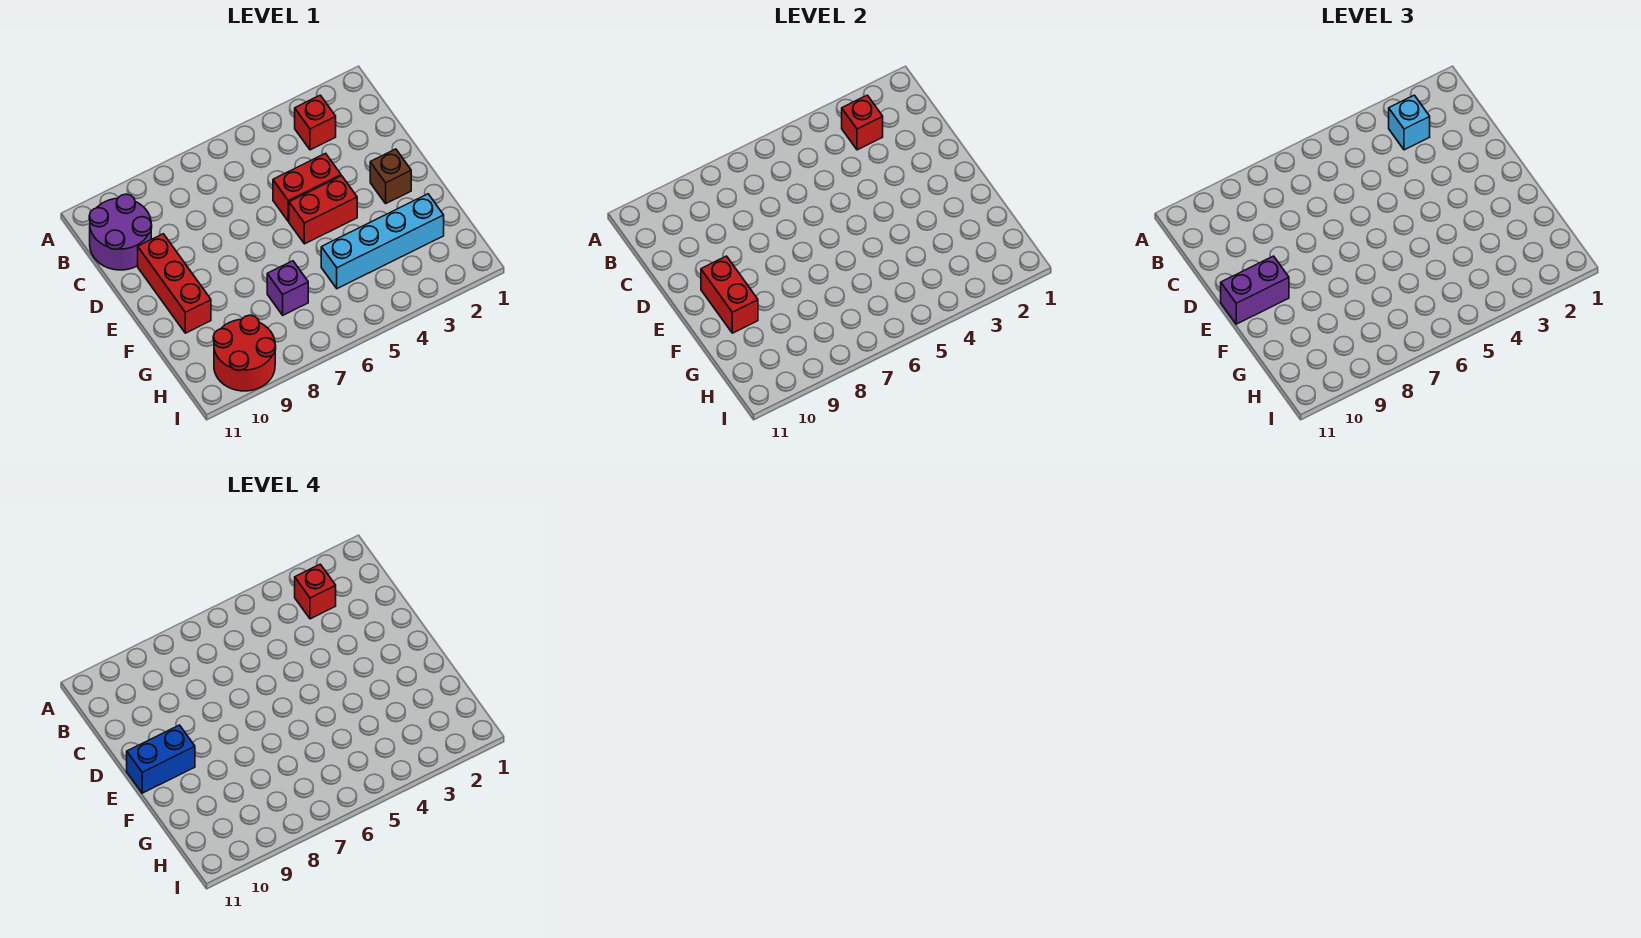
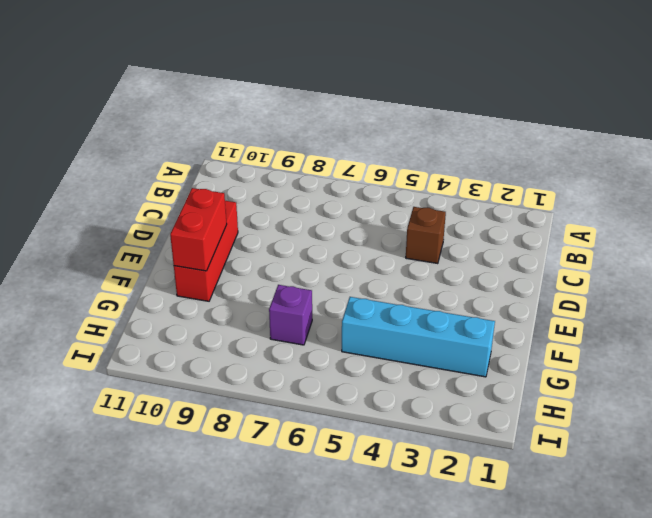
brown brick C4 level 1 -> brown brick E2 level 1
none -> red brick B3 level 1
none -> purple round brick B10:C11 level 1
none -> red brick D4:D5 level 1

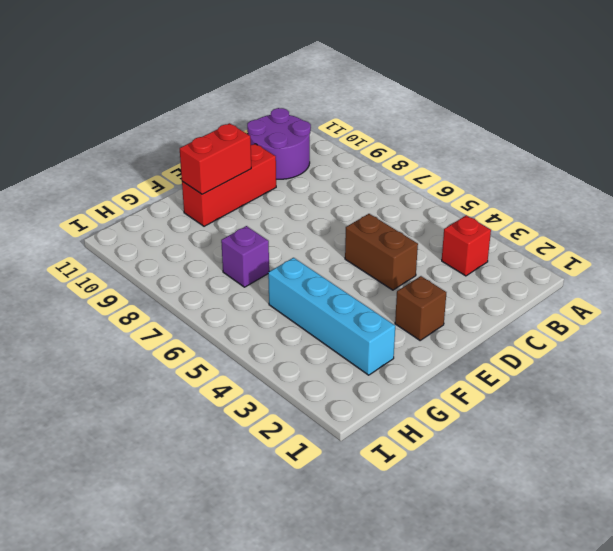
brown brick D4:D5 level 1 -> red brick D4:D5 level 1
none -> red brick E4:E5 level 1
none -> red round brick H9:I10 level 1
none -> red brick B3 level 2

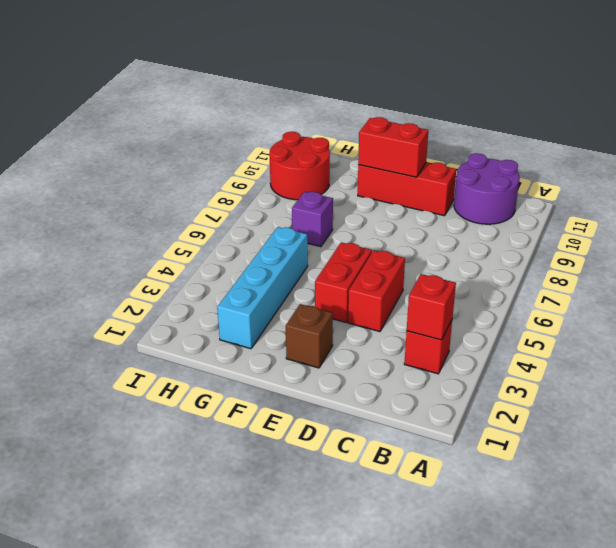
none -> cyan brick B3 level 3
none -> purple brick E10:E11 level 3
none -> red brick B3 level 4

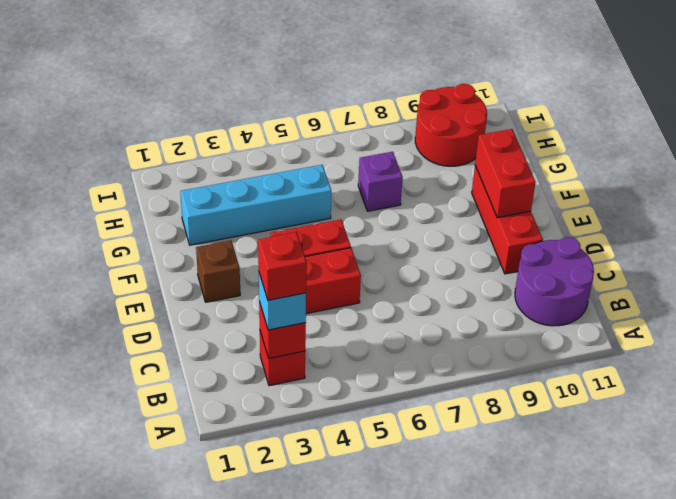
none -> purple brick E10:E11 level 3
none -> blue brick E10:E11 level 4

